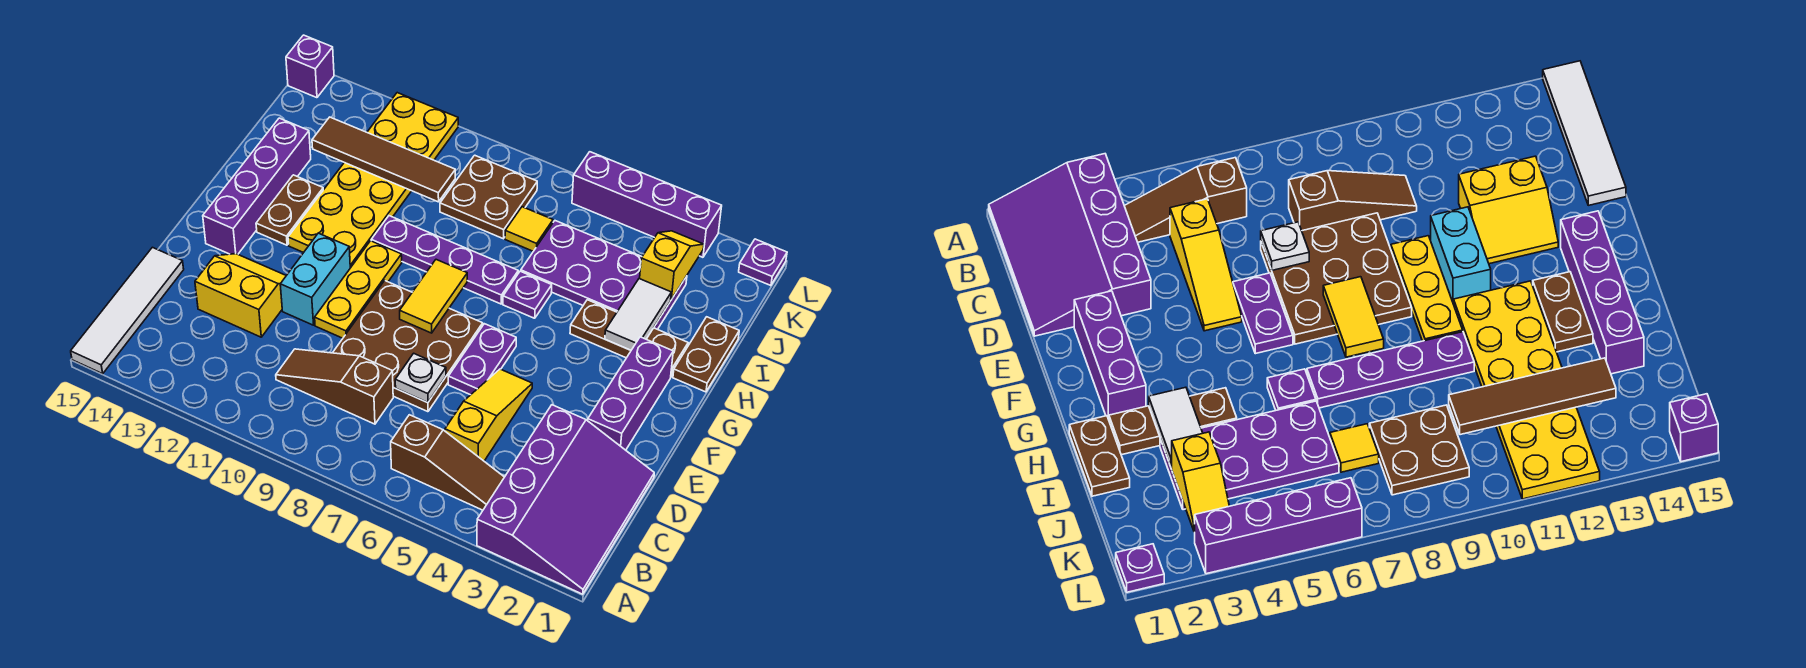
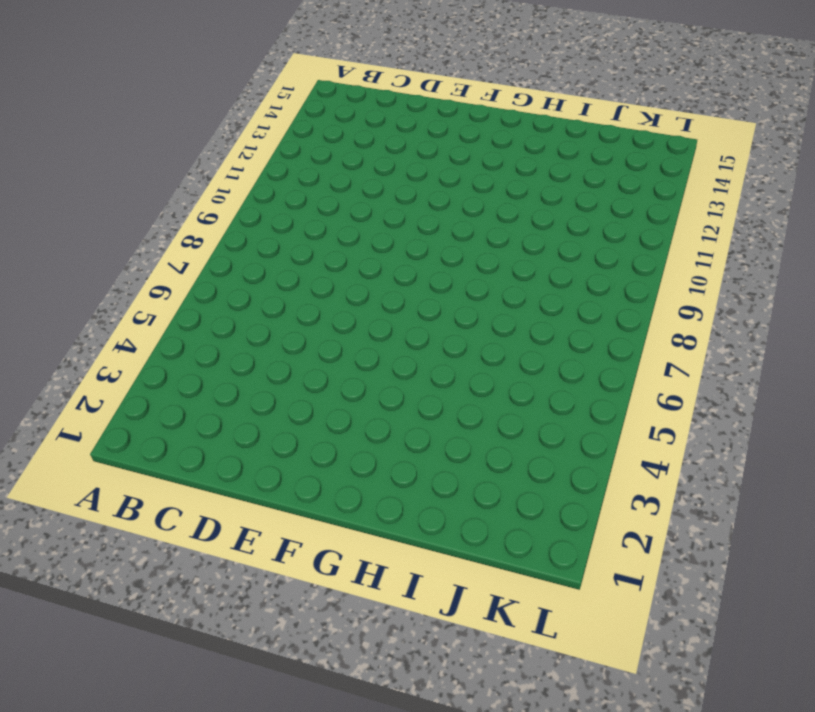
none -> purple slope A1:D3 level 1 top 3
none -> white tile A15:D15 level 1
none -> brown slope B4:B6 level 1 top 6

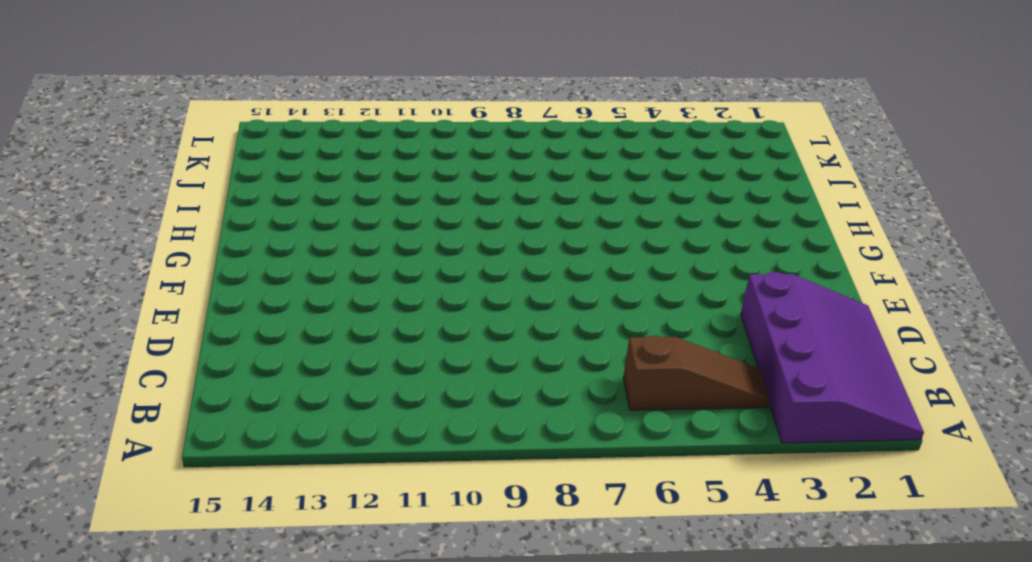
none -> white tile A15:D15 level 1
none -> yellow slope C5:E5 level 1 top C
none -> brown slope C8:C10 level 1 top 8

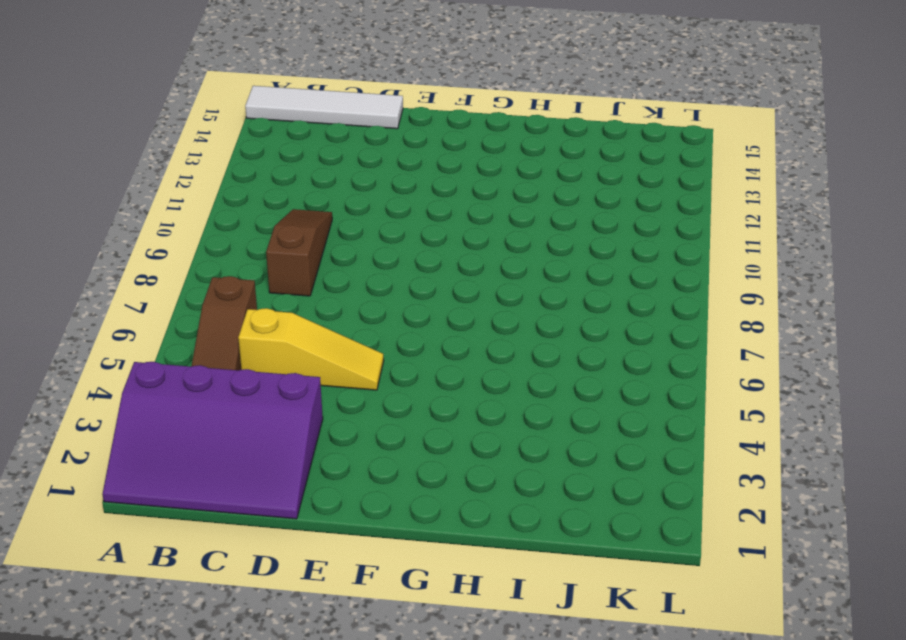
none -> brown plate D7:F9 level 1
none -> yellow slope D12:E13 level 1 top D
none -> purple brick E2:G2 level 1

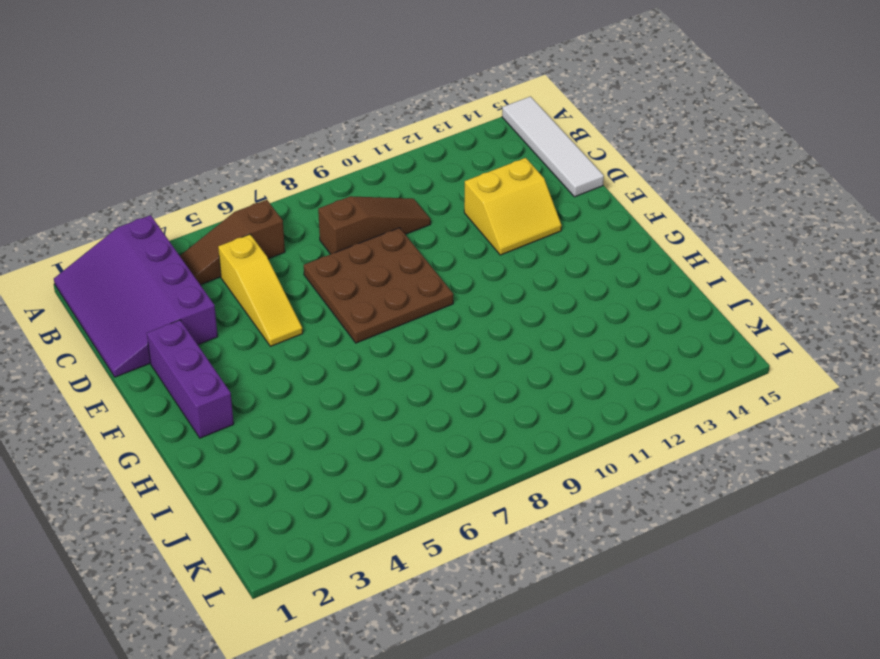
none -> purple plate E6:F6 level 1
none -> yellow plate E10:G10 level 1
none -> cyan brick E11:F11 level 1

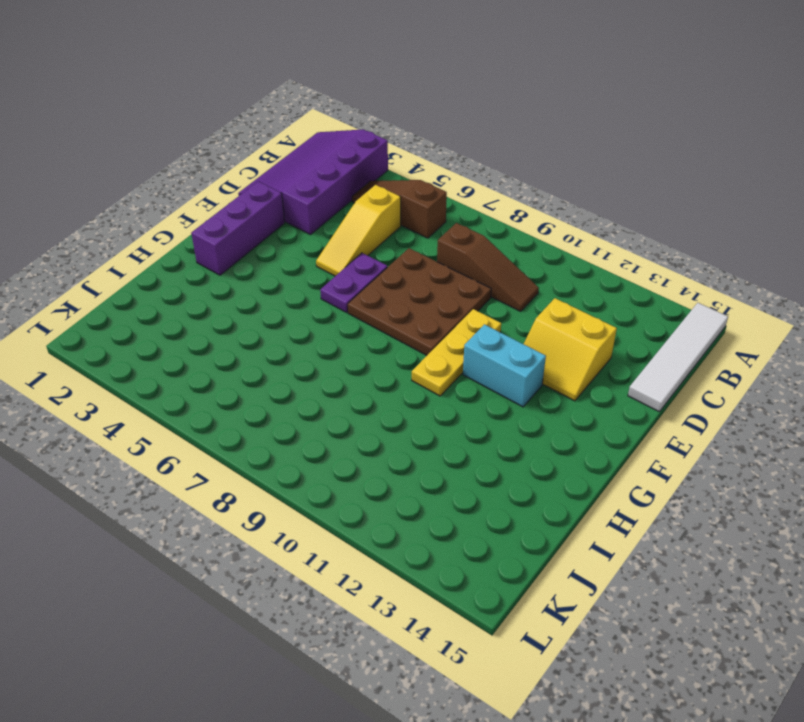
cyan brick F11:F12 level 1 -> cyan brick E11:F11 level 1
none -> purple brick F14:I14 level 1
none -> yellow plate G11:L12 level 1
none -> brown plate G13:H13 level 1

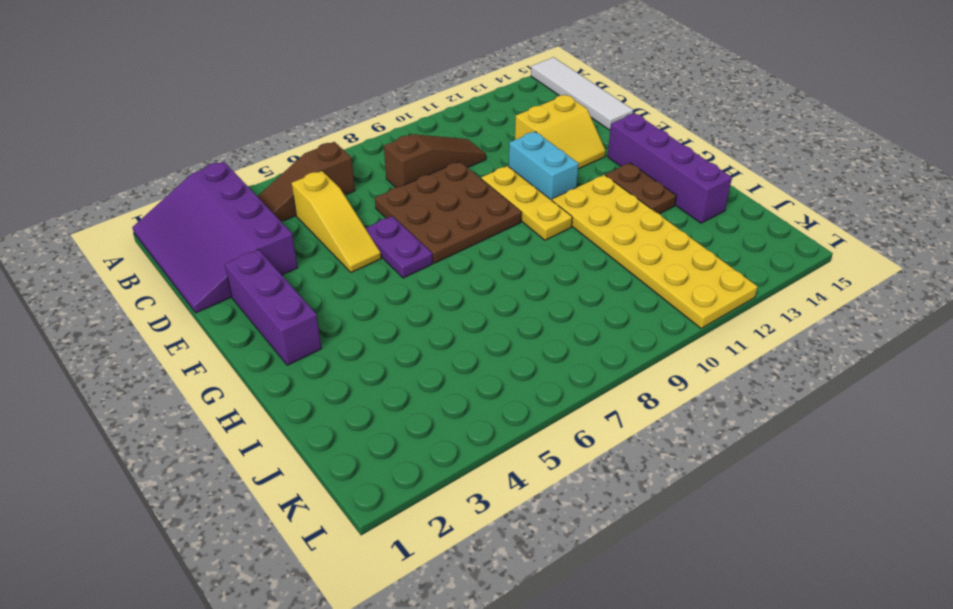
none -> brown plate H1:I1 level 1
none -> brown plate H2:H4 level 1
none -> purple plate H6 level 1

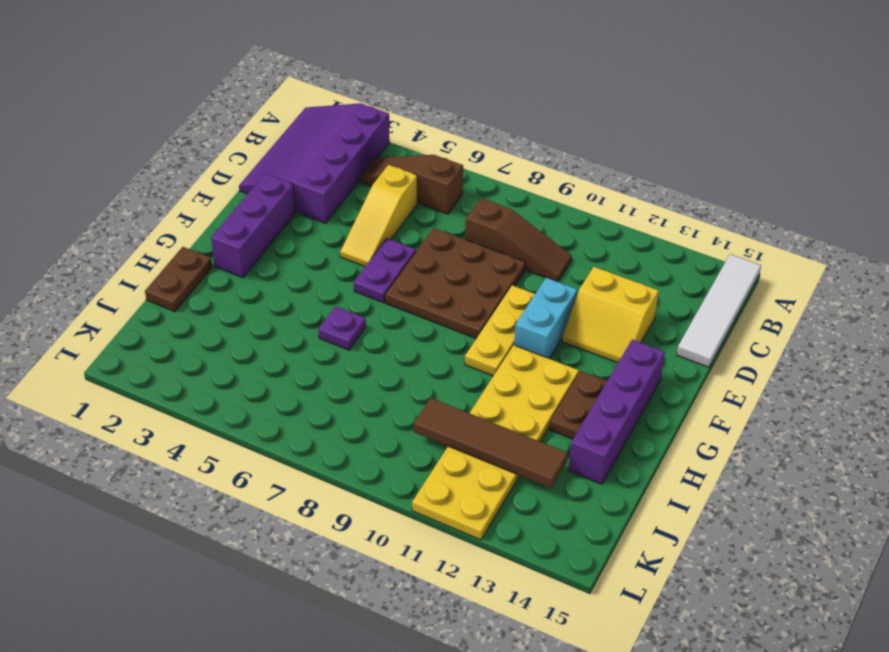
none -> brown plate H2:H4 level 1
none -> purple plate H7:H10 level 1
none -> purple plate I3:J6 level 1

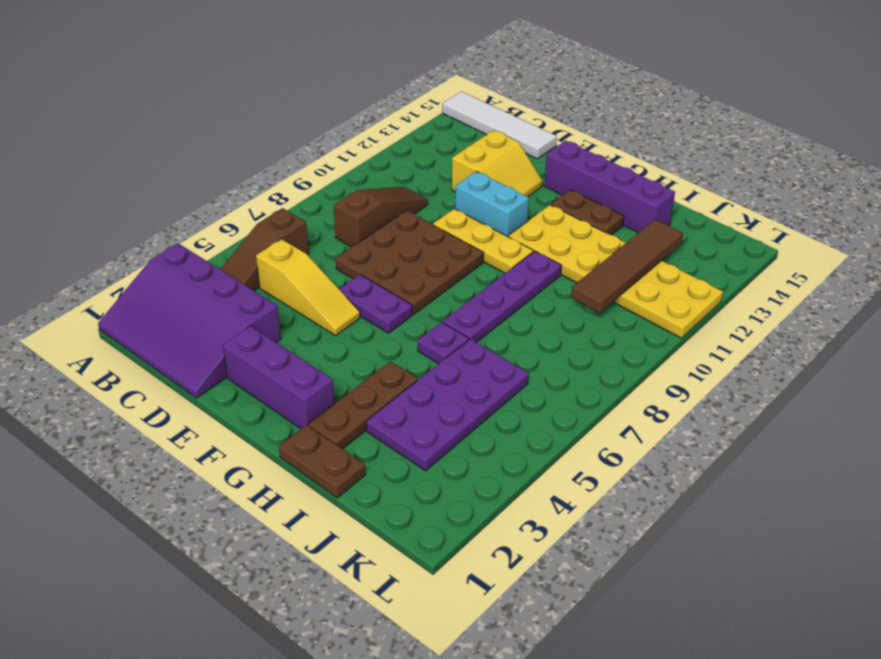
none -> yellow tile J7 level 1
none -> brown plate J8:K9 level 1
none -> purple plate L1 level 1

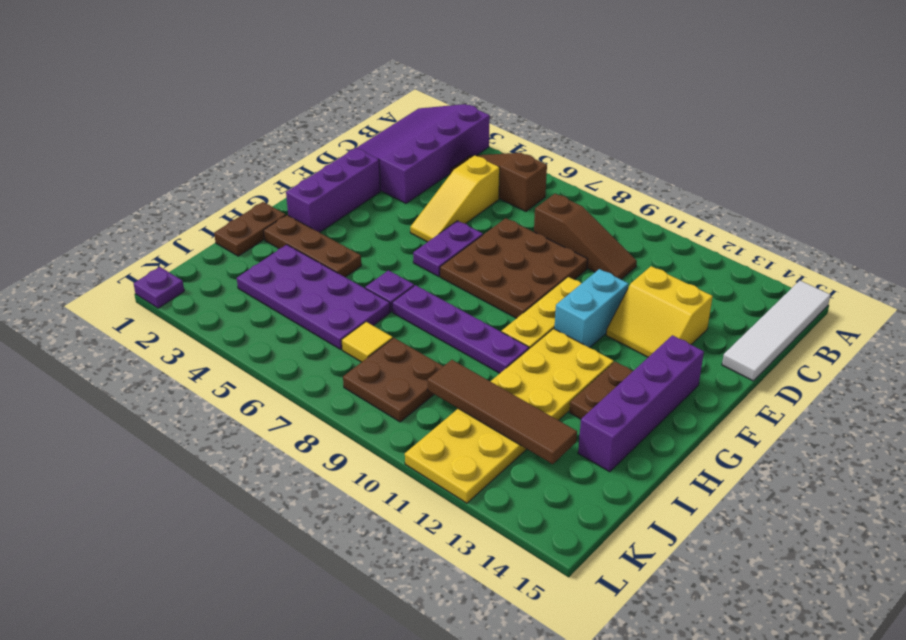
none -> purple brick L3:L6 level 1
none -> purple brick L15 level 1
none -> white plate D7 level 2

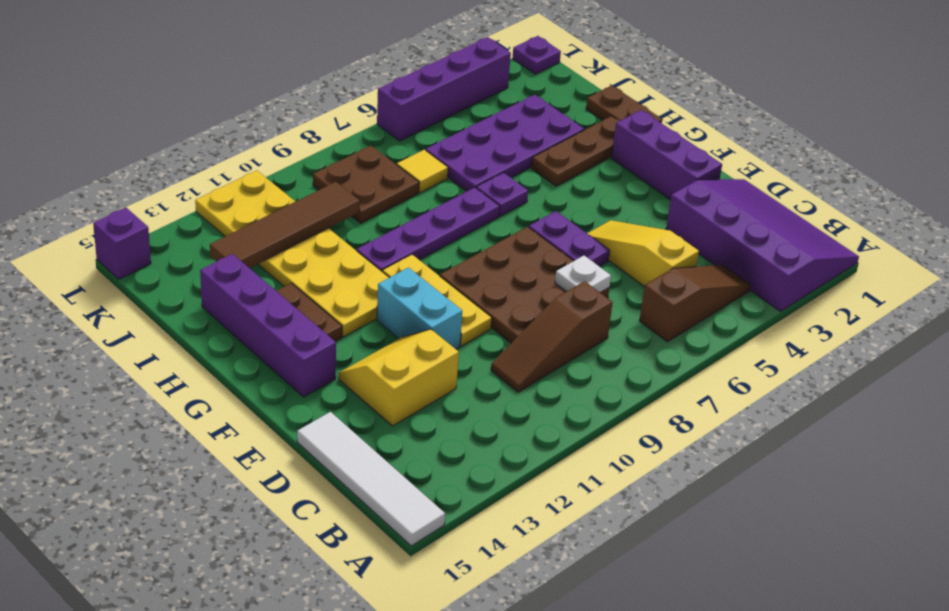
none -> yellow tile F8:G8 level 2
none -> white tile H3:I3 level 2
none -> yellow slope J3:K3 level 2 top J

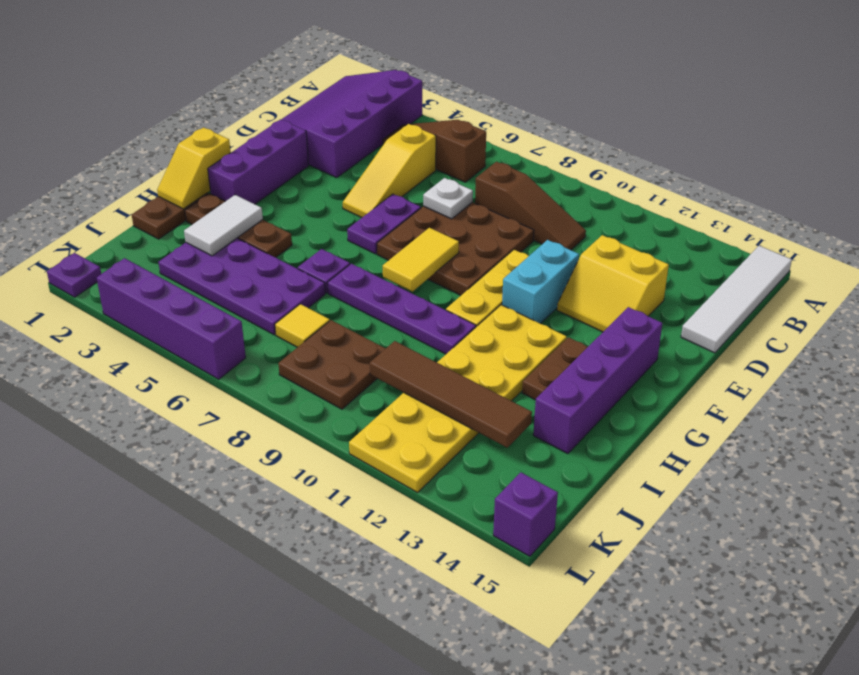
yellow slope G1:H1 level 2 top G -> yellow slope J3:K3 level 2 top J

